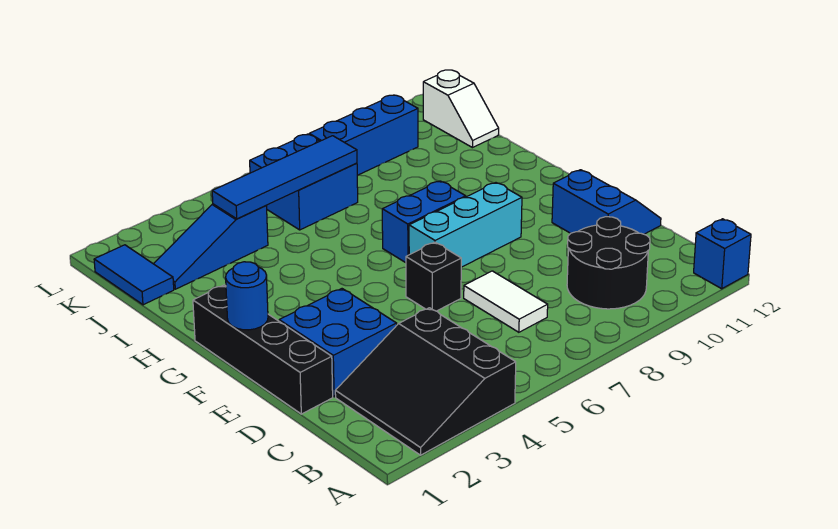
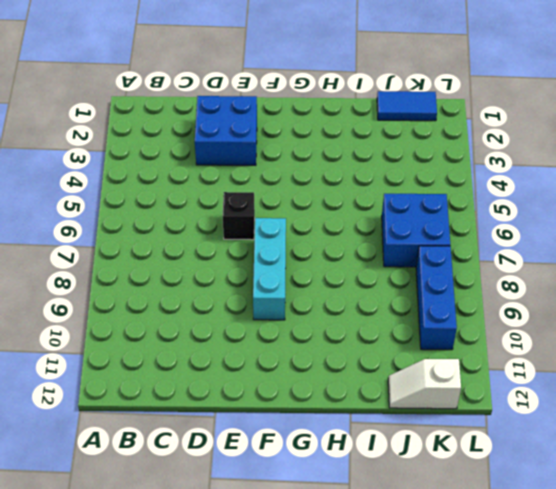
none -> black slope A2:C4 level 1 top 4
none -> blue brick A12 level 1
none -> black round brick B9:C10 level 1

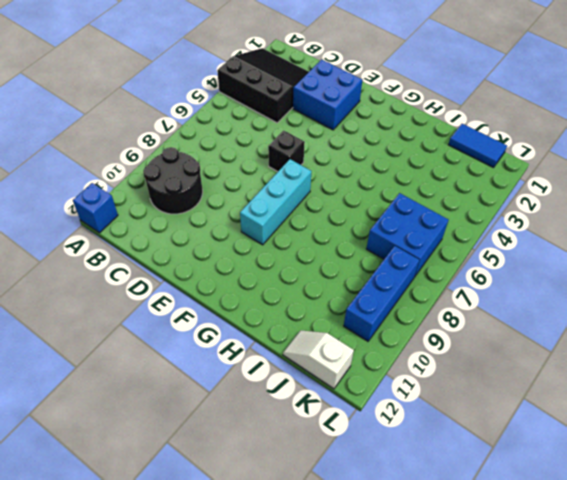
none -> white tile C7:D7 level 1
none -> black brick D1:G1 level 1
none -> blue slope D11:E12 level 1 top 11

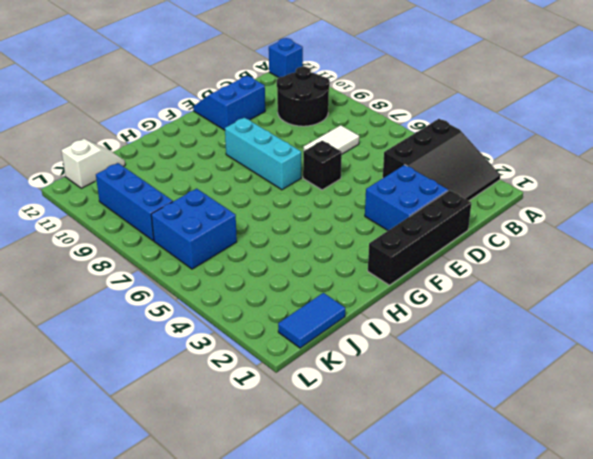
none -> blue brick G7:G8 level 1
none -> blue slope J2:J4 level 1 top 4
none -> blue round brick F1 level 2

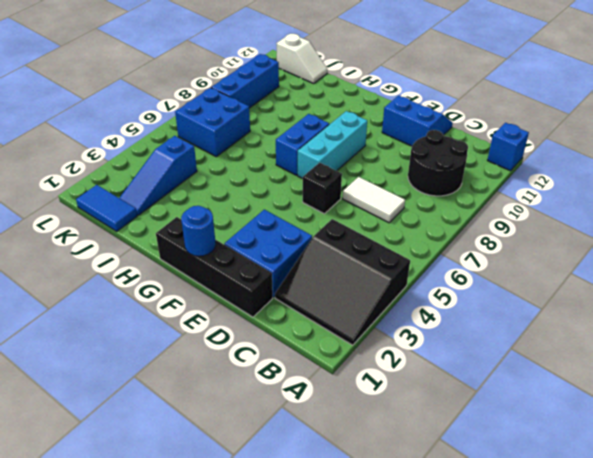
none -> blue tile J4:J7 level 2

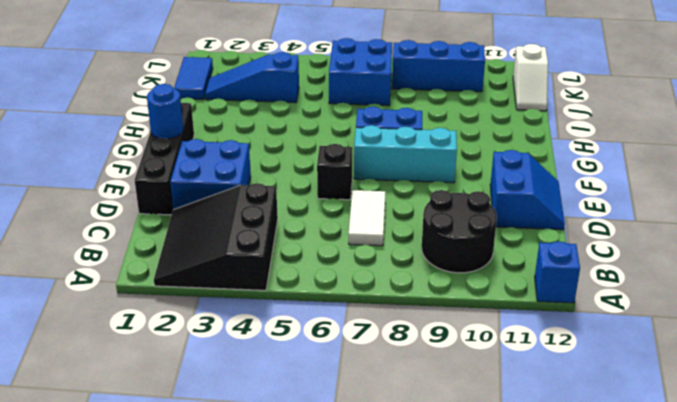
none -> blue tile J4:J7 level 2

